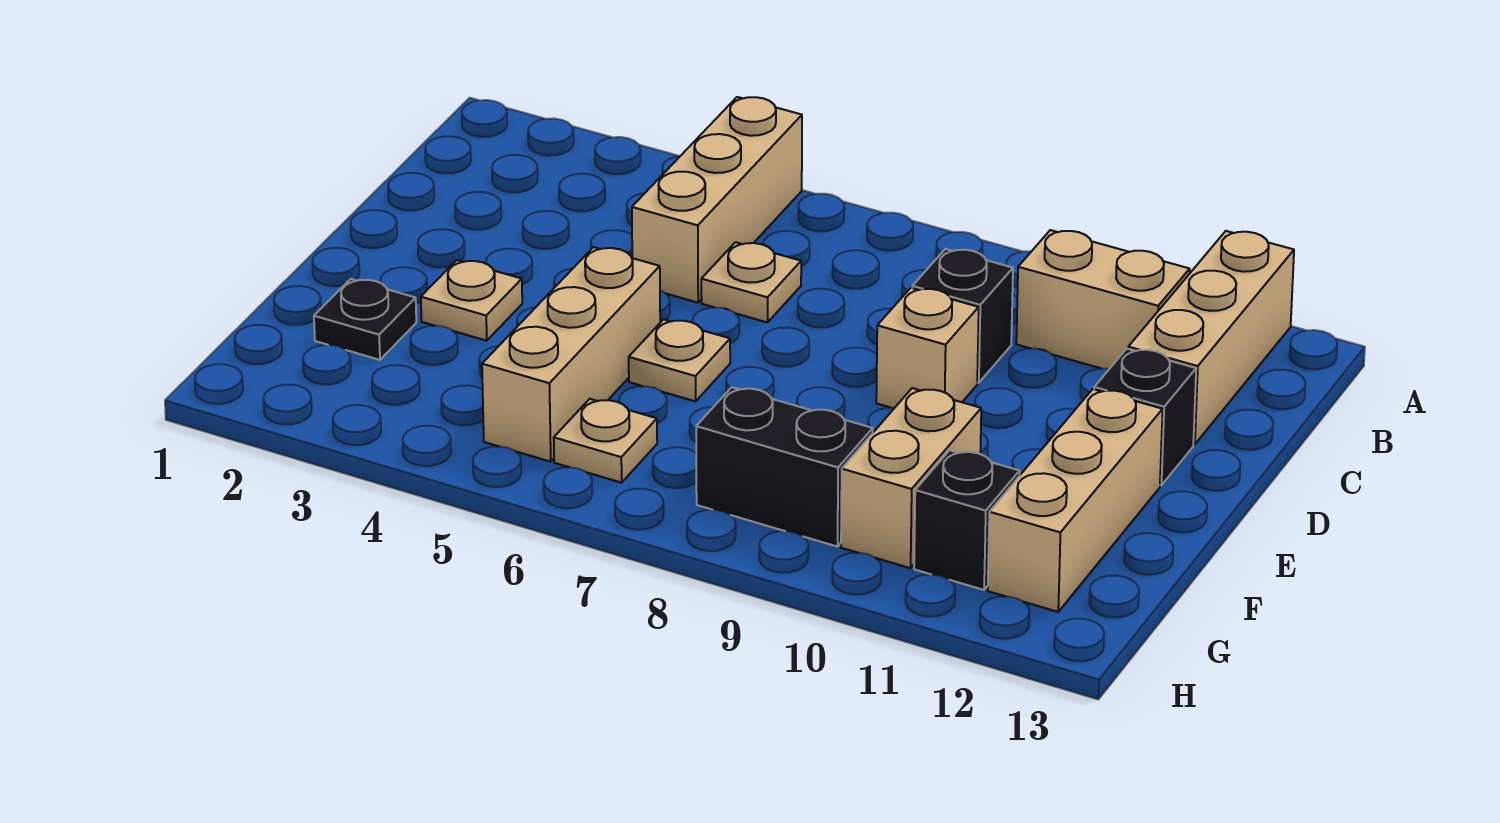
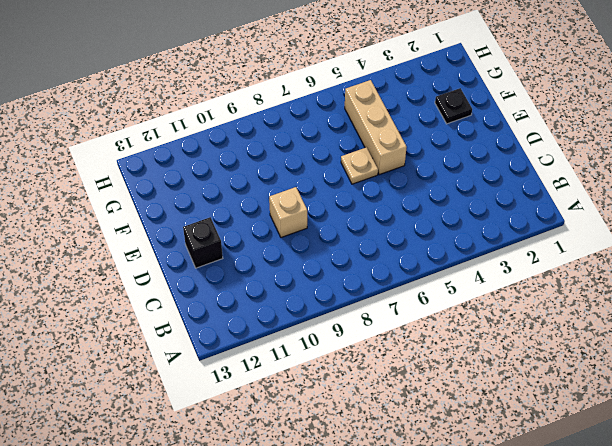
none -> tan brick A5:C5 level 1
none -> tan brick A12:C12 level 1
none -> tan brick B10:B11 level 1

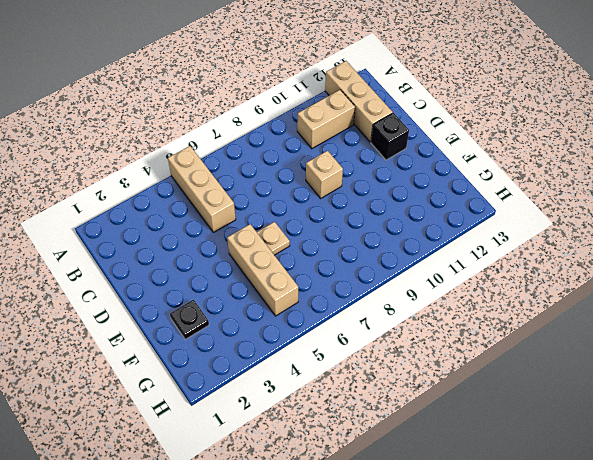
none -> tan plate C6 level 1
none -> black brick C9 level 1
none -> tan plate E3 level 1

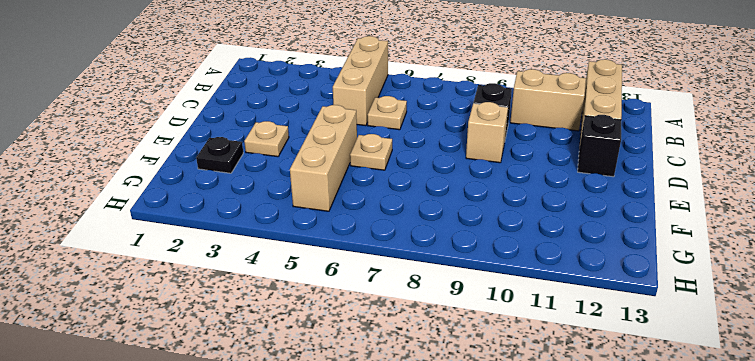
none -> tan brick E12:G12 level 1
none -> tan brick F10:G10 level 1
none -> tan plate G6 level 1

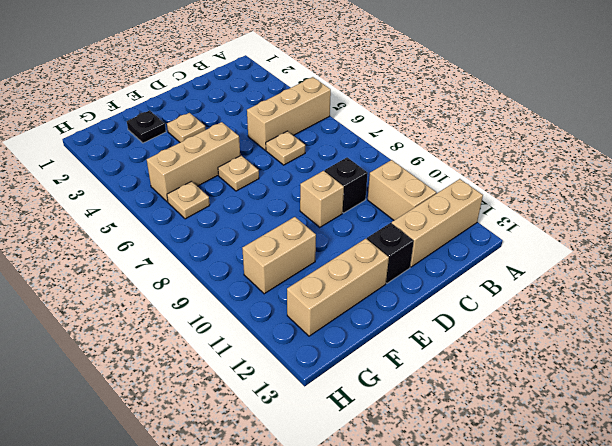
none -> black brick G8:G9 level 1
none -> black brick G11 level 1

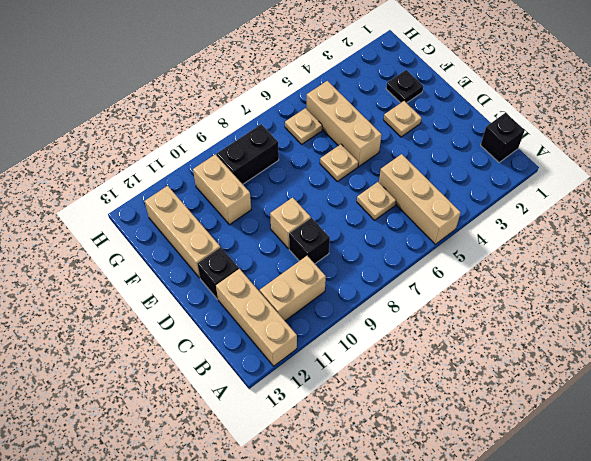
black brick B1 level 1 -> black brick G11 level 1

